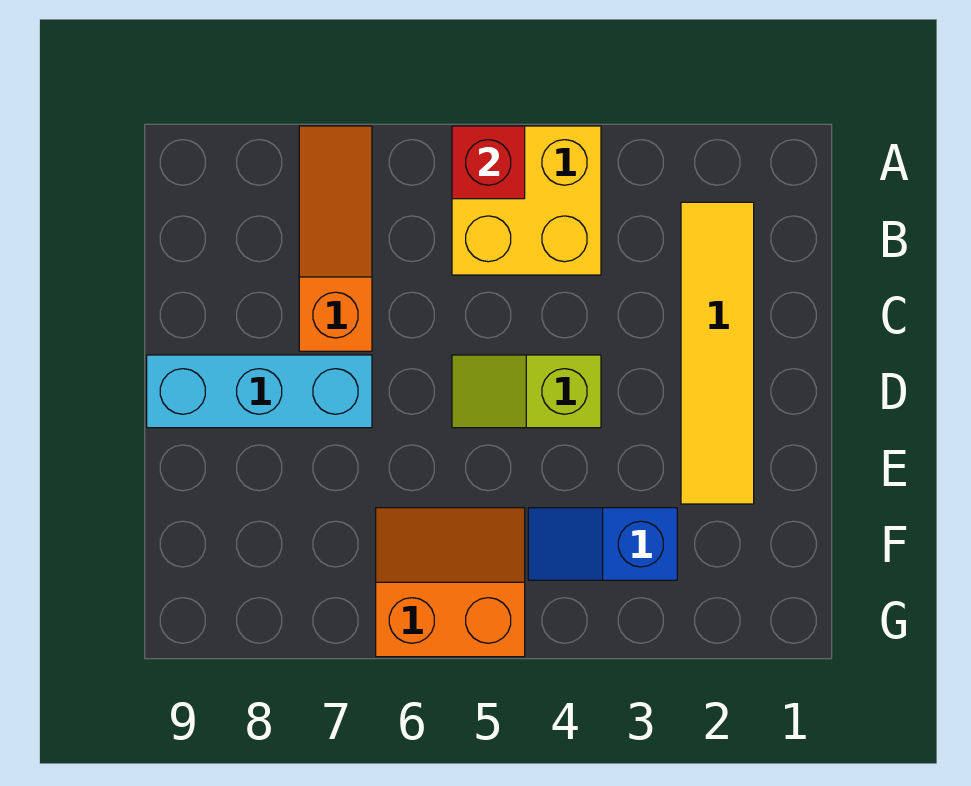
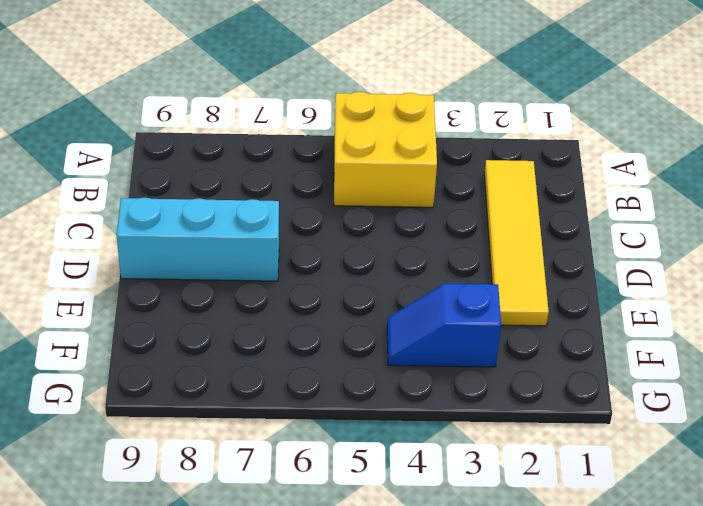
none -> orange slope A7:C7 level 1 top C
none -> lime slope D4:D5 level 1 top 4

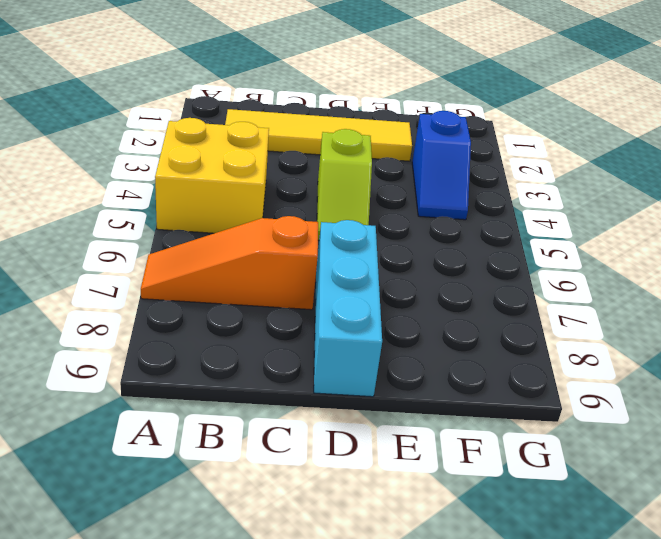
none -> orange slope F5:G6 level 1 top G
none -> red brick A5 level 2

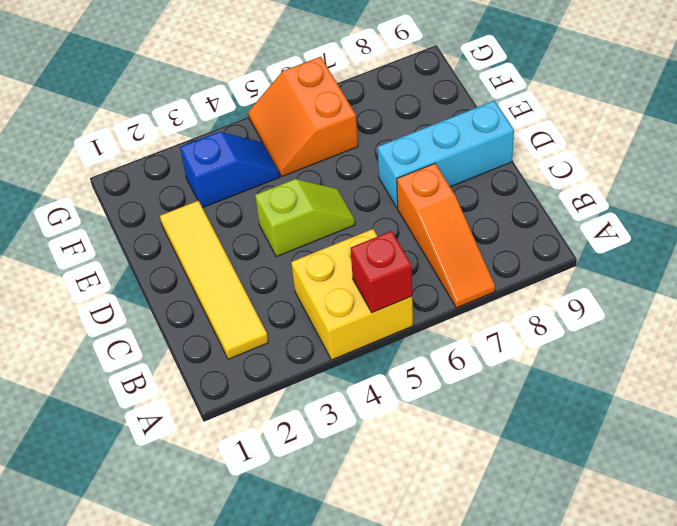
orange slope F5:G6 level 1 top 6 -> orange slope F5:G6 level 1 top G

